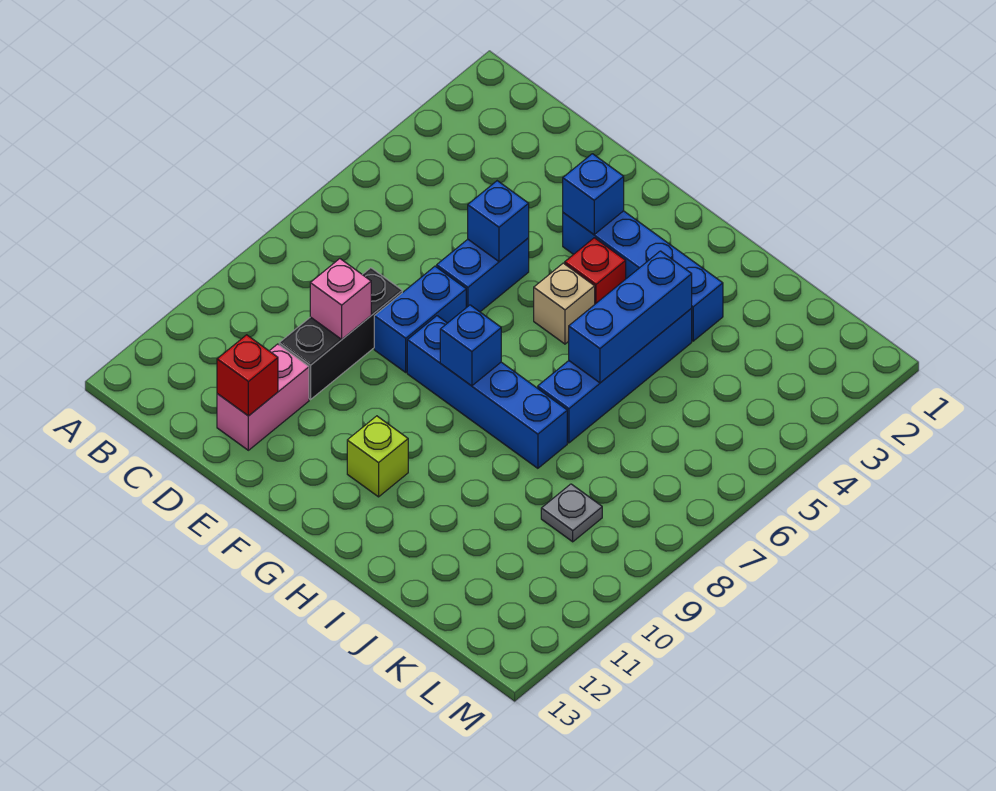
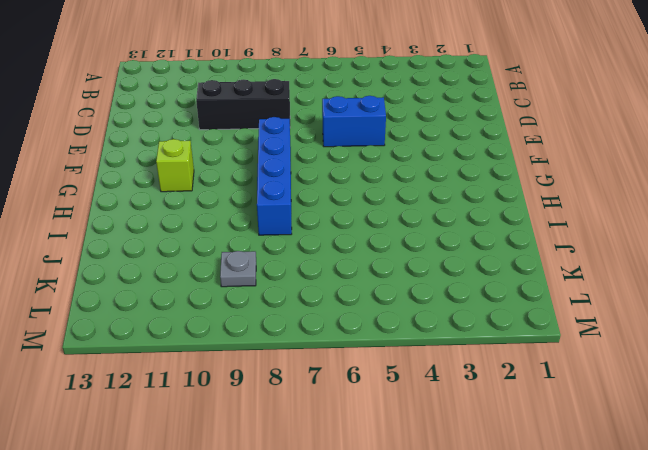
none -> pink brick D11:D12 level 1
none -> blue brick E7:E8 level 1
none -> blue brick F3:I3 level 1

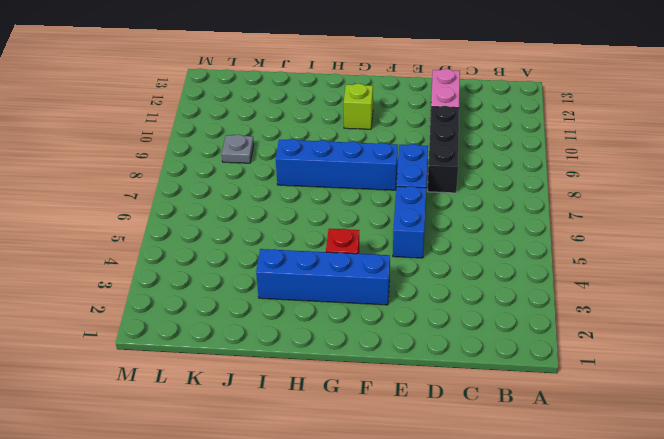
none -> tan brick G5 level 1
none -> blue brick I4:I7 level 1
none -> pink brick D9 level 2

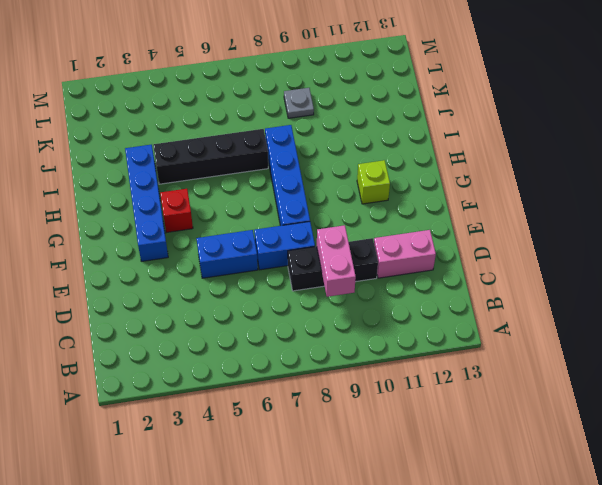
pink brick C9:D9 level 2 -> pink brick D9 level 2
black brick I4:I7 level 1 -> blue brick I4:I7 level 1
none -> tan brick G5 level 1
none -> red brick D12 level 2
none -> blue brick E5 level 2

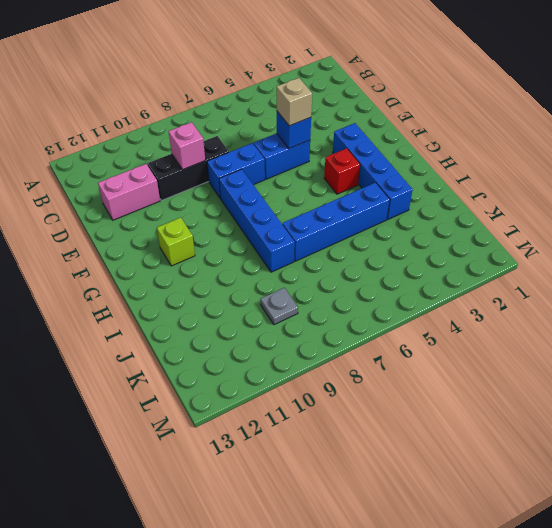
tan brick E5 level 3 -> tan brick G5 level 1
none -> red brick D12 level 2
none -> blue brick F3 level 2
none -> blue brick G8 level 2

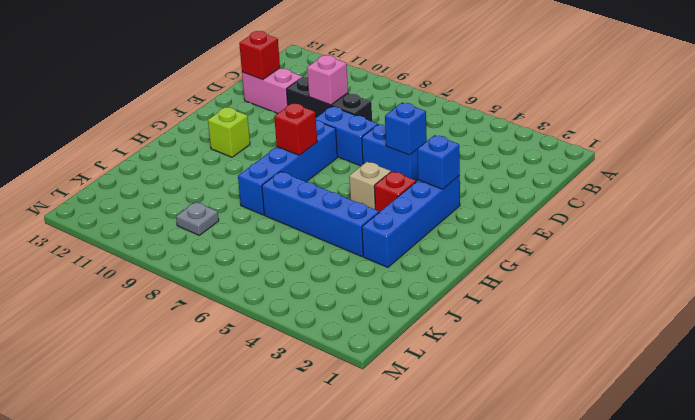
red brick G8 level 2 -> blue brick G8 level 2
none -> blue brick I4:I6 level 2

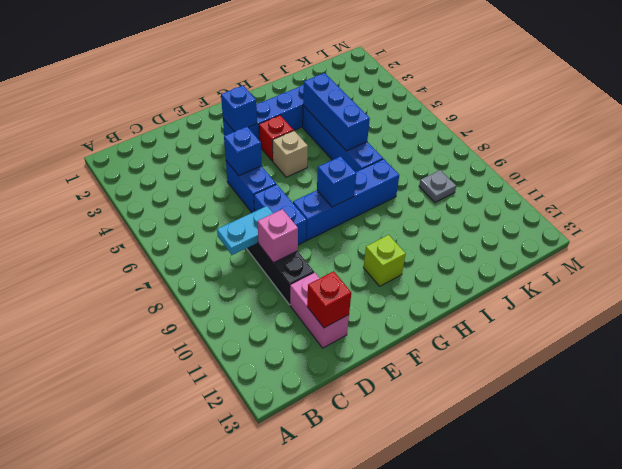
cyan plate C8:D8 level 2 -> none

